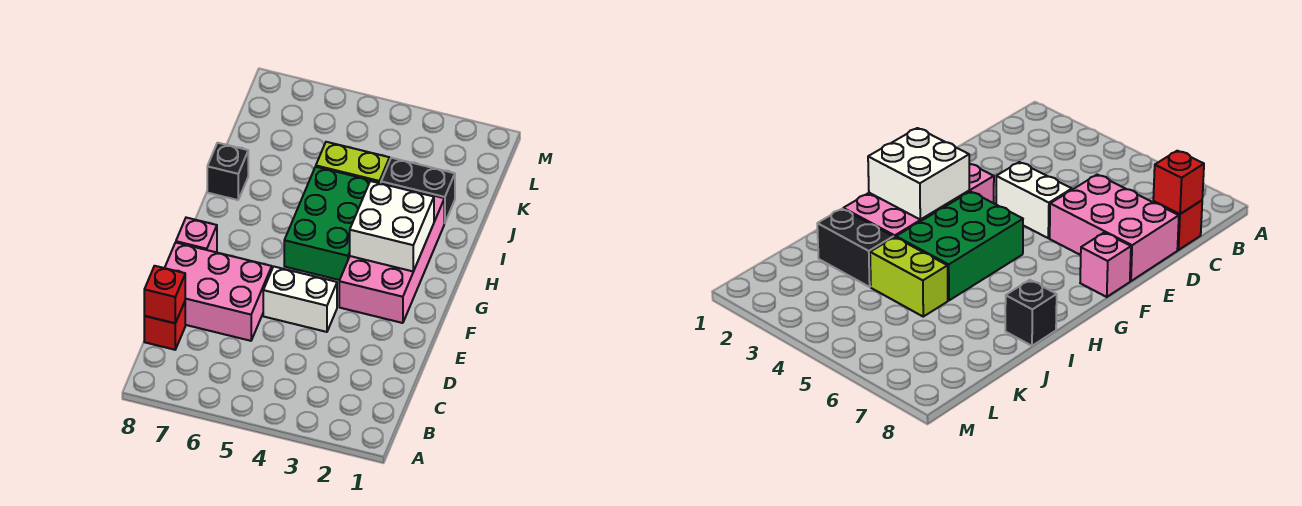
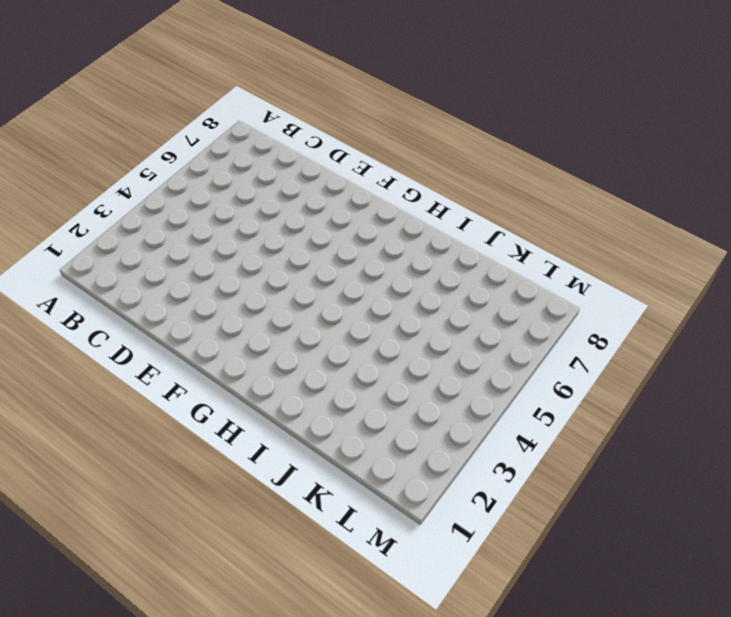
none -> red brick C8 level 1
none -> pink brick D6:E8 level 1

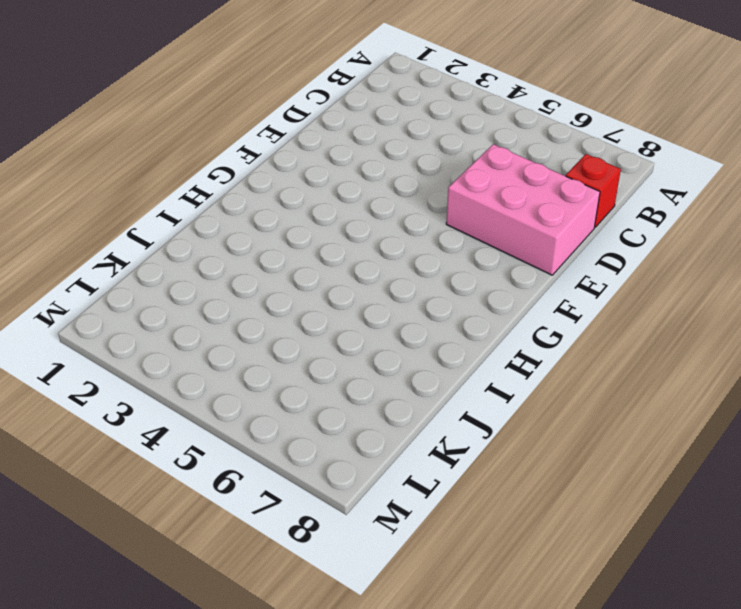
none -> white brick E4:E5 level 1
none -> pink brick F2:I3 level 1

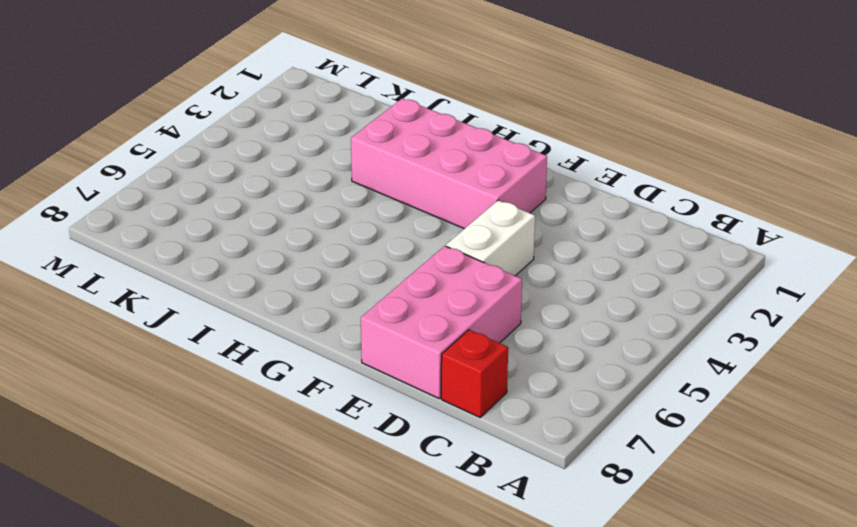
none -> pink brick F8 level 1
none -> green brick G4:I5 level 1

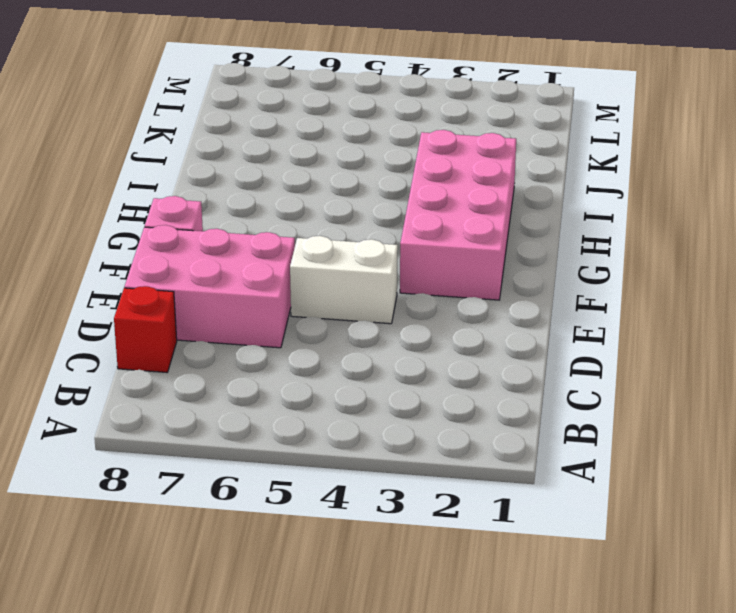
none -> green brick G4:I5 level 1
none -> black brick I8 level 1

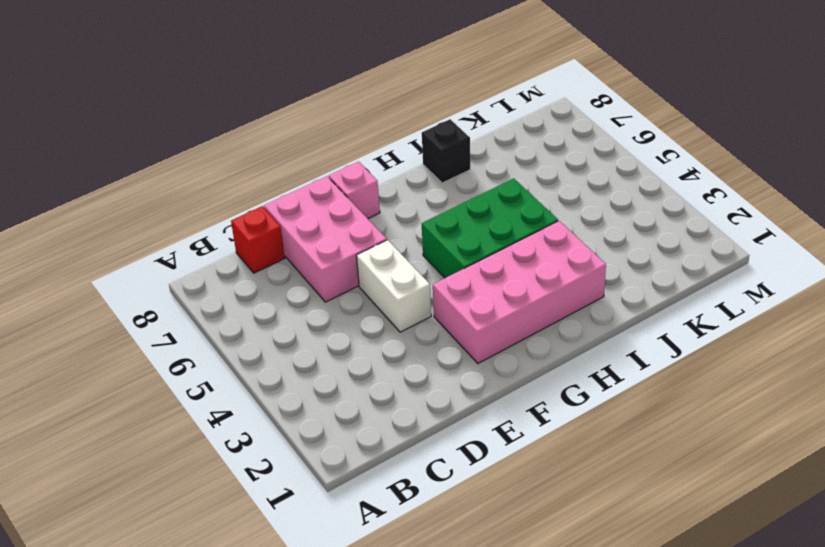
none -> black brick J2:J3 level 1
none -> lime brick J4:J5 level 1

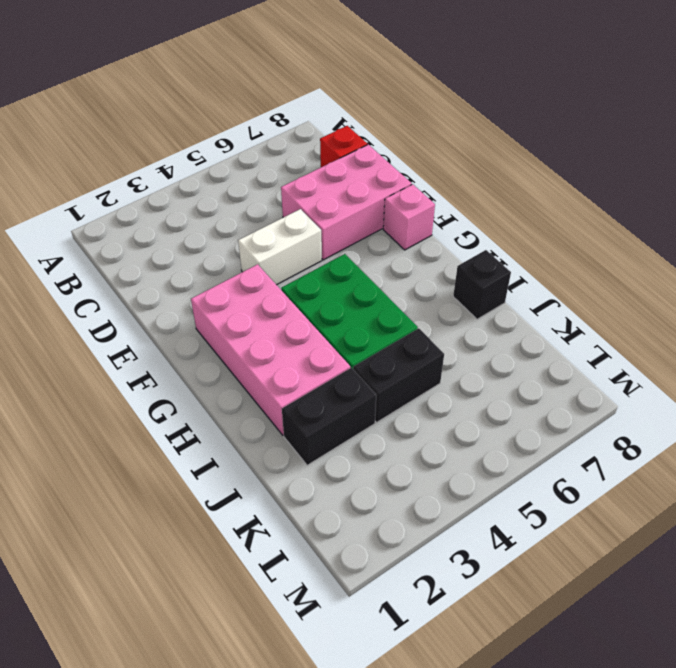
black brick J4:J5 level 1 -> lime brick J4:J5 level 1
none -> red brick C8 level 2
none -> white brick G2:H3 level 2

